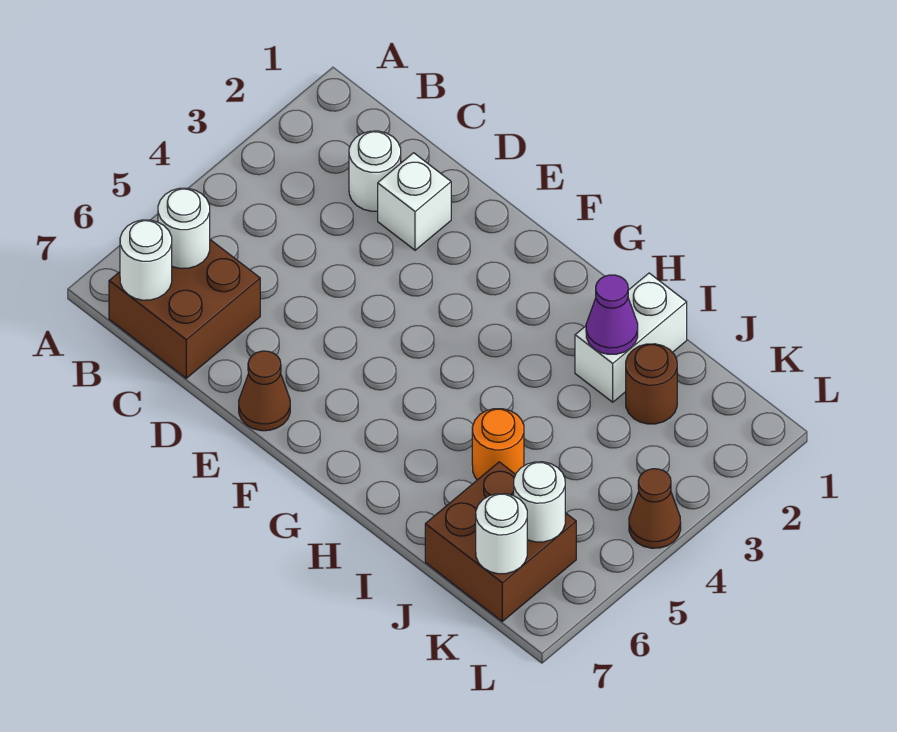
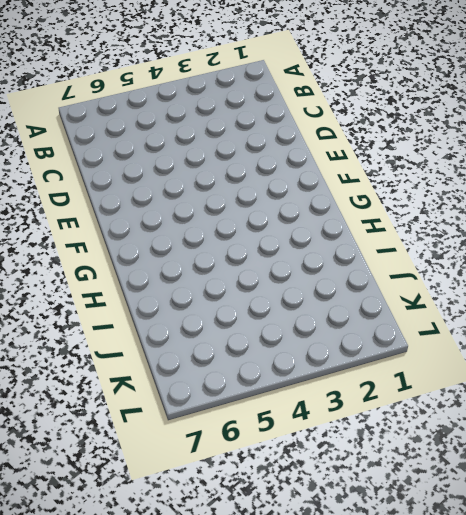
none -> brown brick B6:C7 level 1
none -> white round brick C2 level 1
none -> white brick D2 level 1

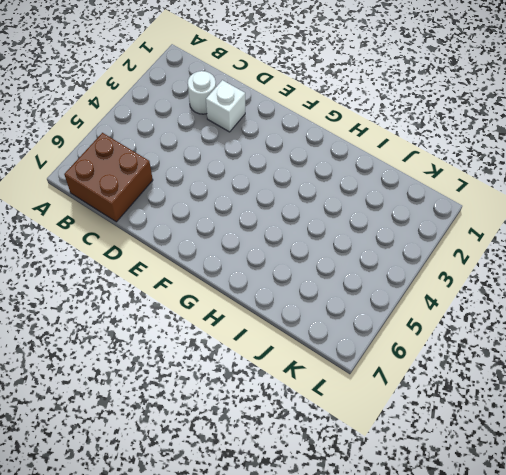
none -> brown cone E7 level 1
none -> white brick I1:I2 level 1
none -> orange round brick I5 level 1

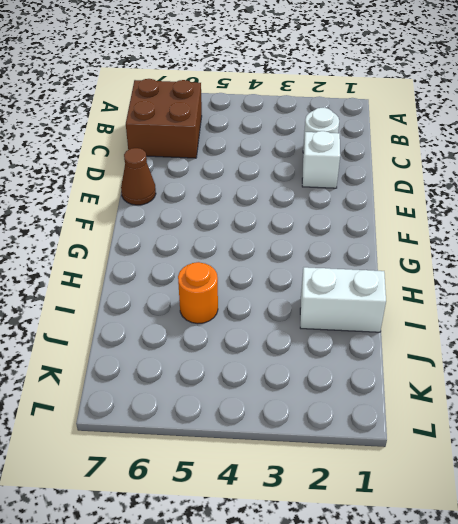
none -> brown round brick J2 level 1
none -> brown brick J6:K7 level 1
none -> brown cone L4 level 1

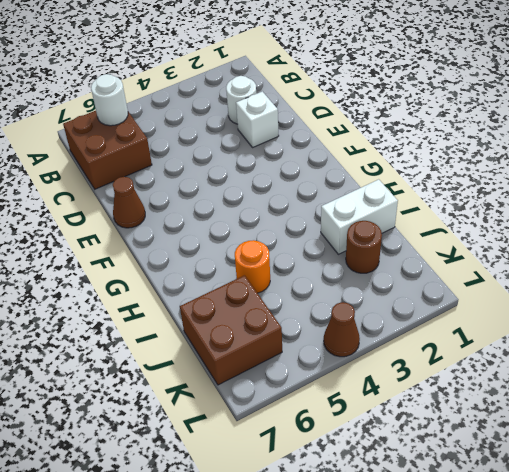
none -> white round brick B7 level 2
none -> purple cone I2 level 2
none -> white round brick K6 level 2

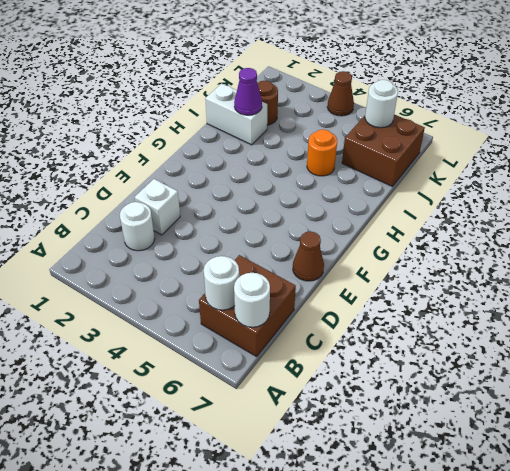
none -> white round brick K7 level 2

